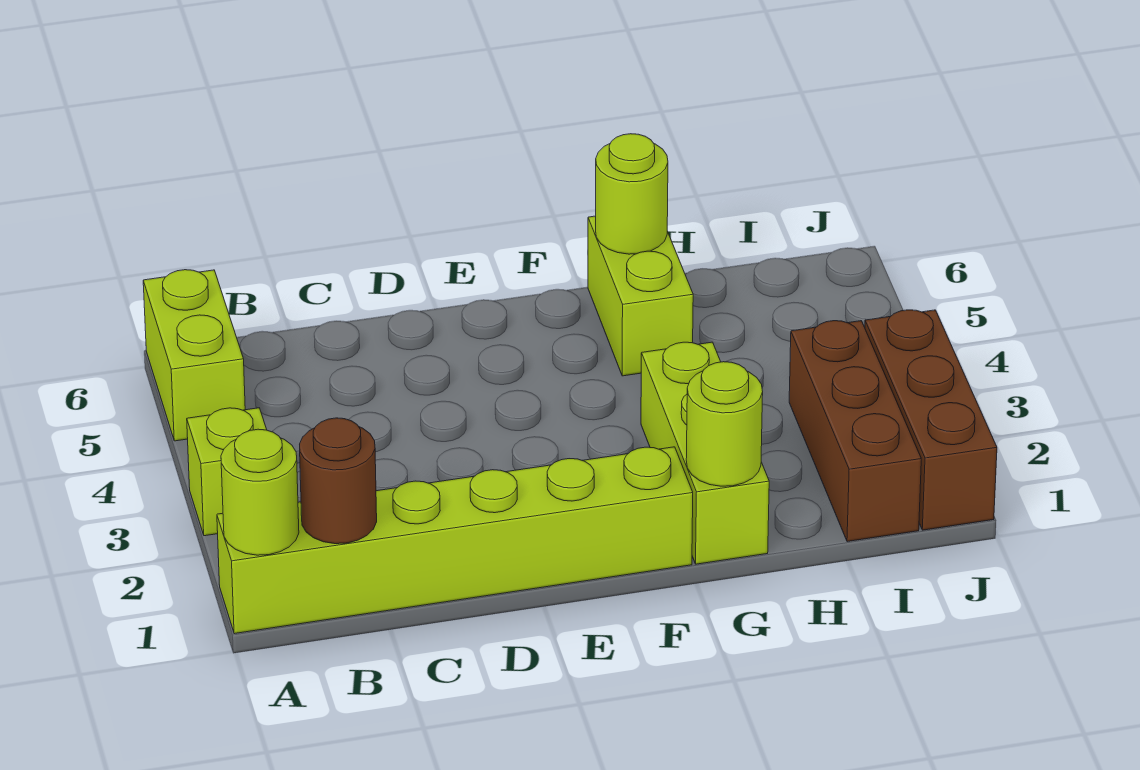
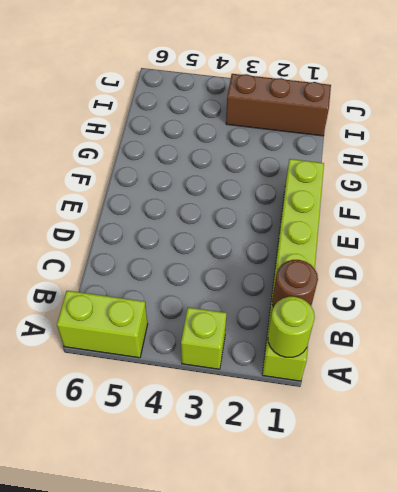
none -> lime brick G1:G3 level 1
none -> lime brick G5:G6 level 1

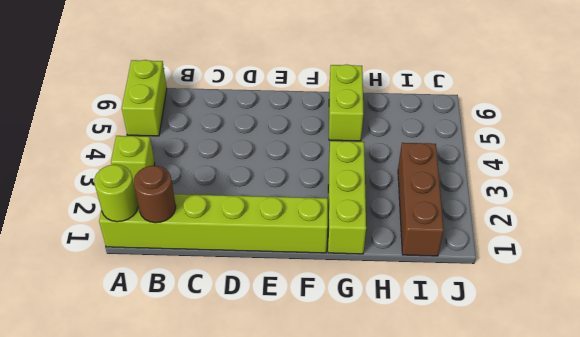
none -> brown brick J1:J3 level 1
none -> lime round brick G1 level 2

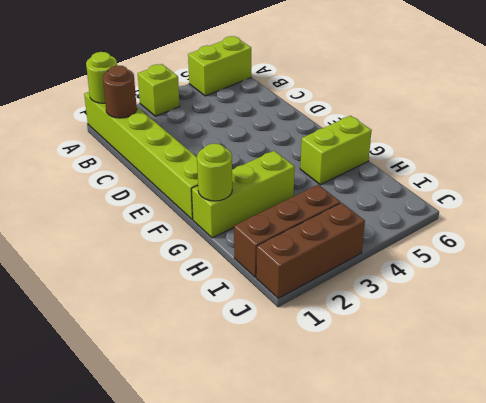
none -> lime round brick G6 level 2

